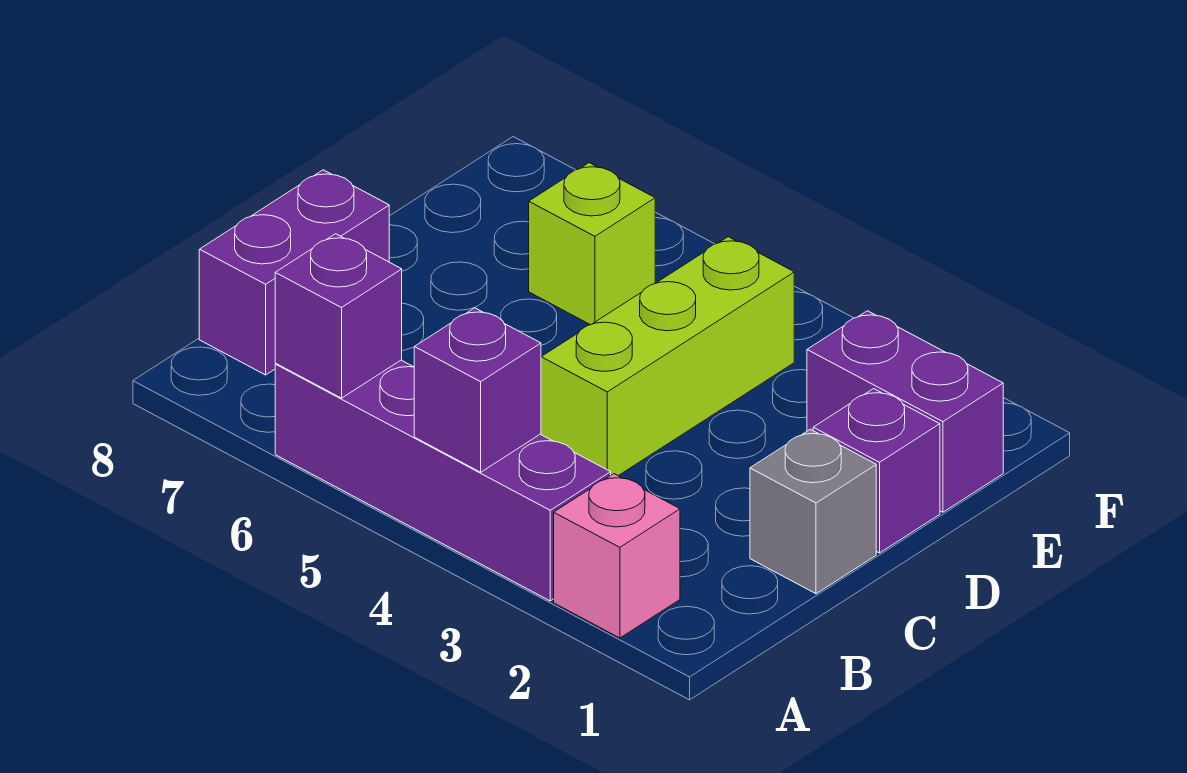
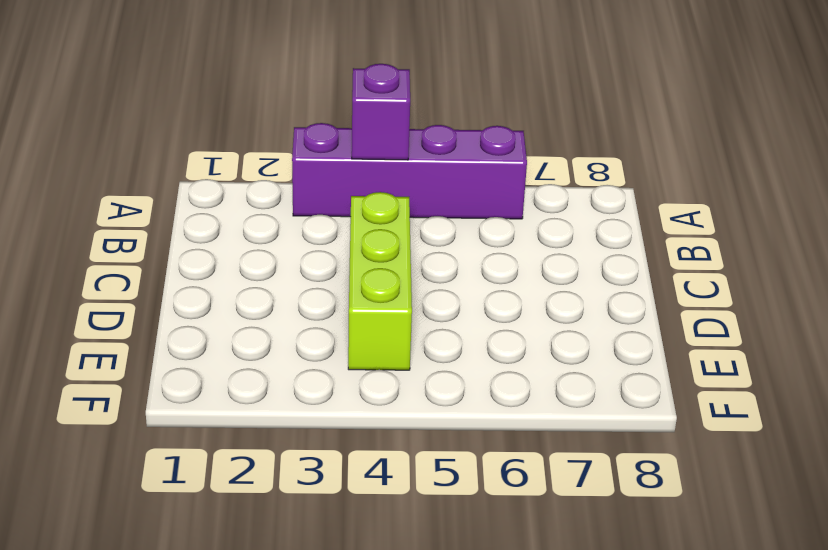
none -> pink brick A2 level 1
none -> purple brick B8:C8 level 1

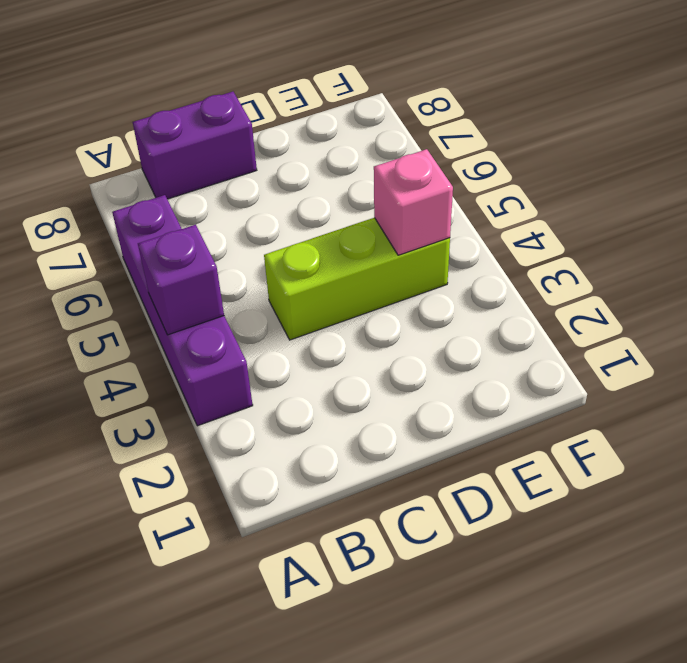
pink brick E4 level 2 -> pink brick A2 level 1
none -> grey brick C1 level 1
none -> purple brick D1 level 1

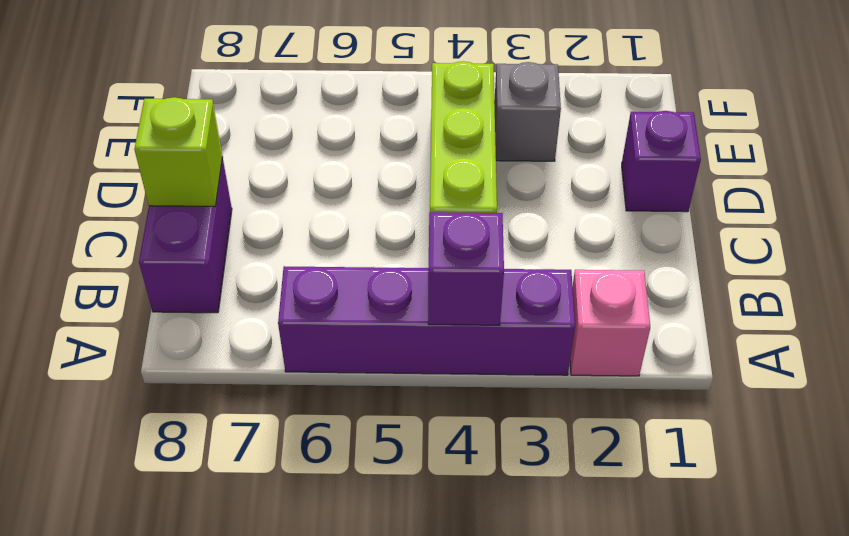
lime brick C8 level 2 -> lime brick E6 level 1
grey brick E3 level 1 -> grey brick C1 level 1
none -> purple brick E1:E2 level 1
none -> purple brick A6 level 2

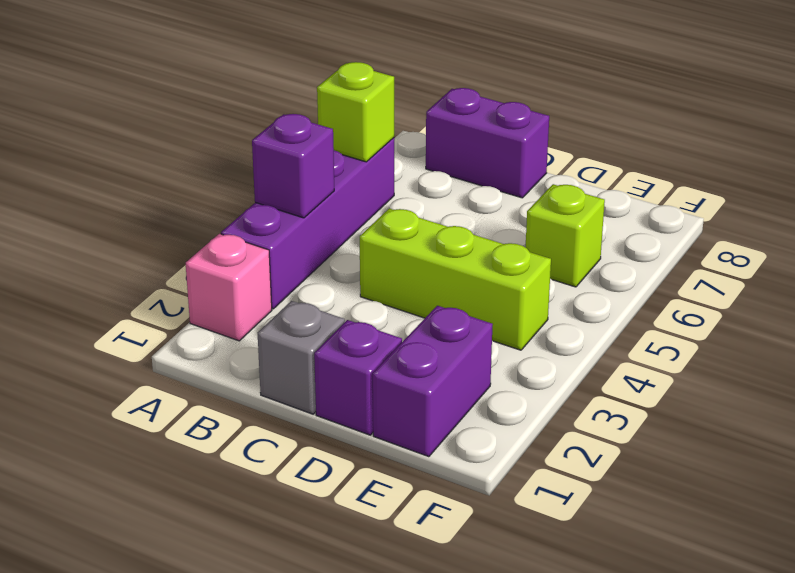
lime brick A6 level 2 -> purple brick A6 level 2

